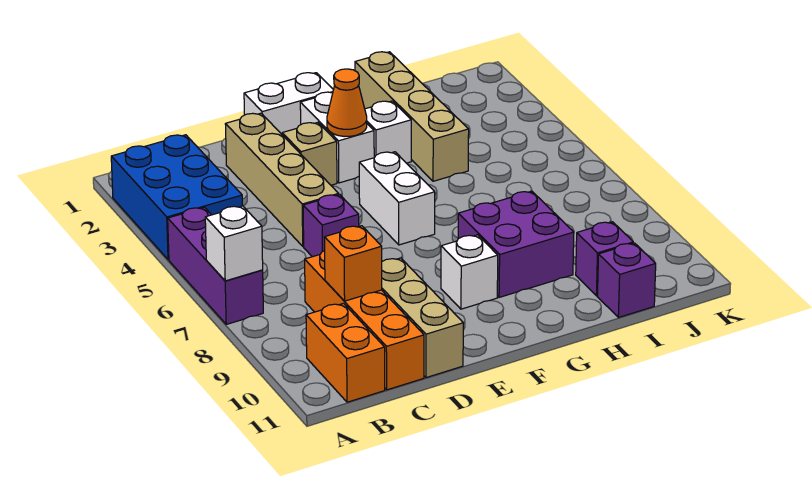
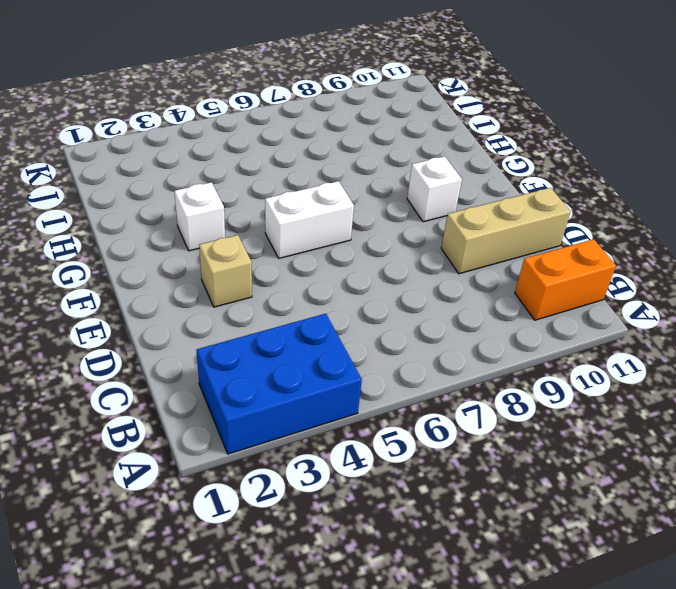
none -> purple brick A5:A7 level 1
none -> orange brick C8:C11 level 1
none -> tan brick D2:D5 level 1

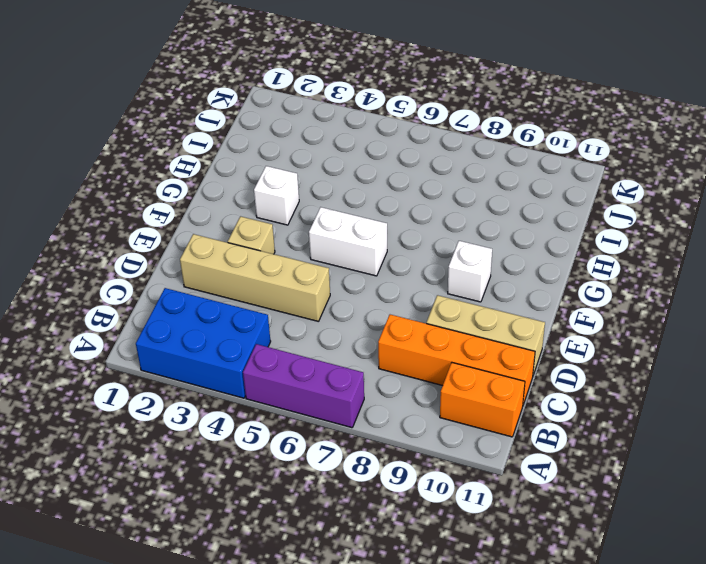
none -> purple brick D6 level 1
none -> white brick E1:F1 level 1
none -> white brick F2:F3 level 1

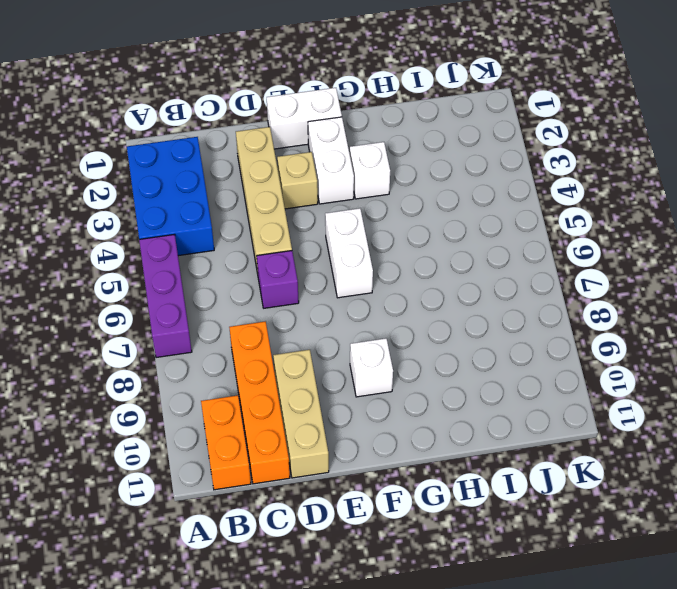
none -> purple brick G8:H9 level 1
none -> tan brick H1:H4 level 1
none -> purple brick I10 level 1

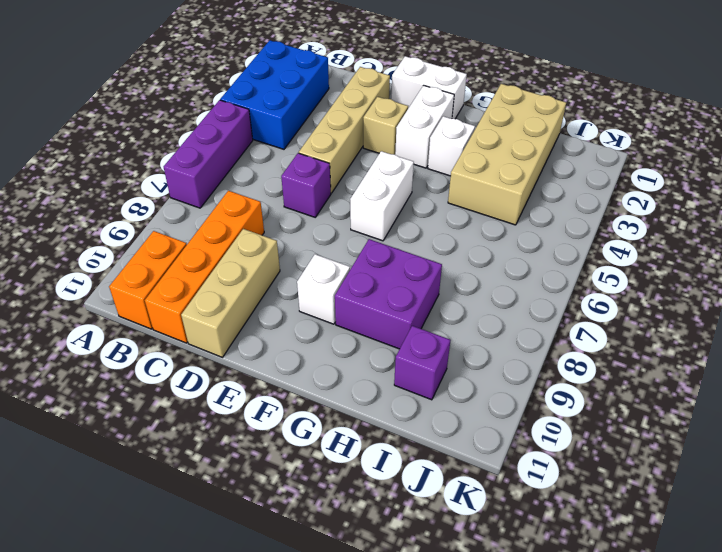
tan brick H1:I4 level 1 -> tan brick H1:H4 level 1
none -> purple brick I11 level 1
none -> white brick A7 level 2
none -> orange brick C9 level 2

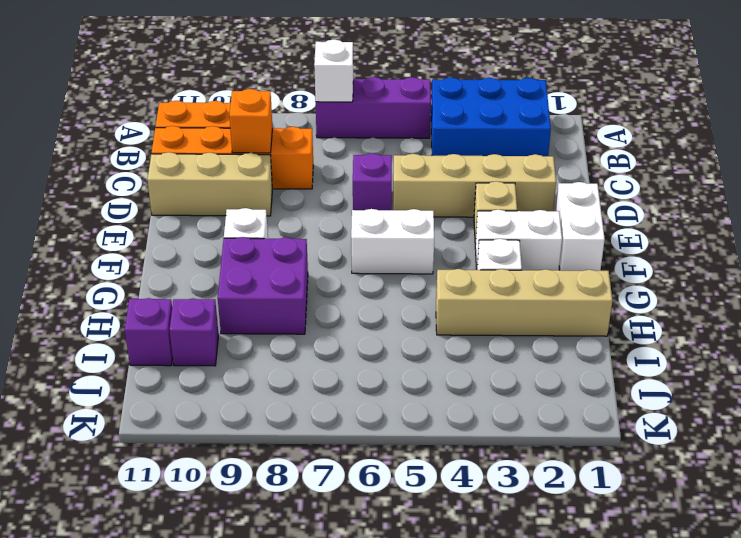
none -> orange cone F3 level 2

